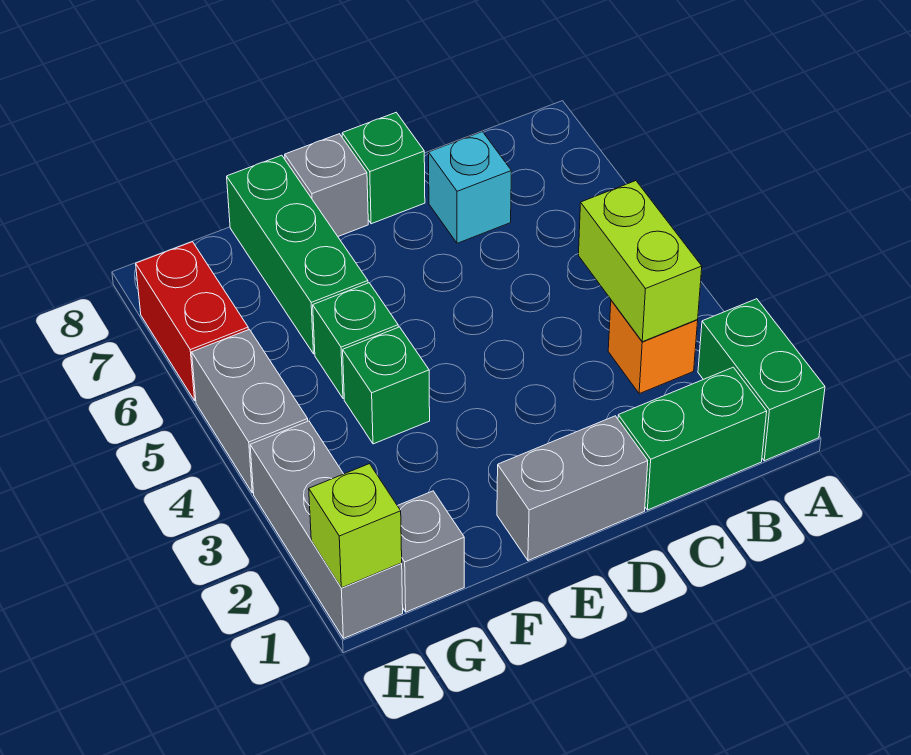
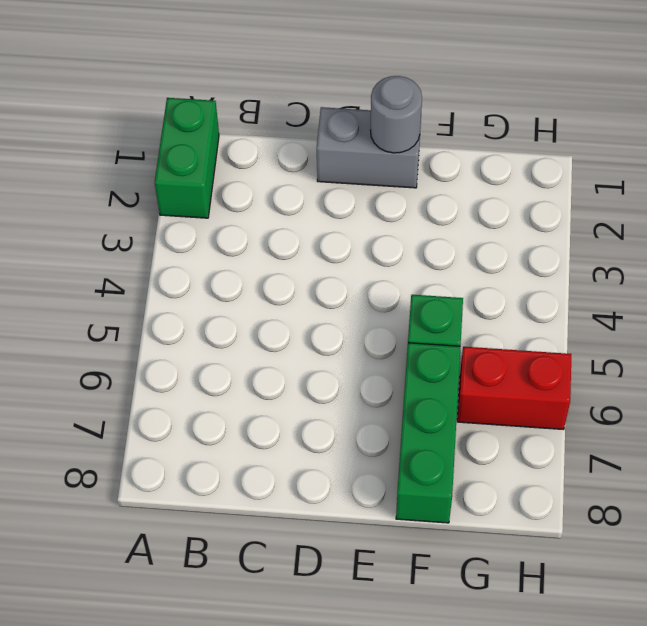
grey round brick E1 level 2 -> none
red brick G6:H6 level 1 -> red brick H6:H7 level 1
none -> green brick B1:C1 level 1
none -> orange brick B3 level 1
none -> cyan brick C7 level 1

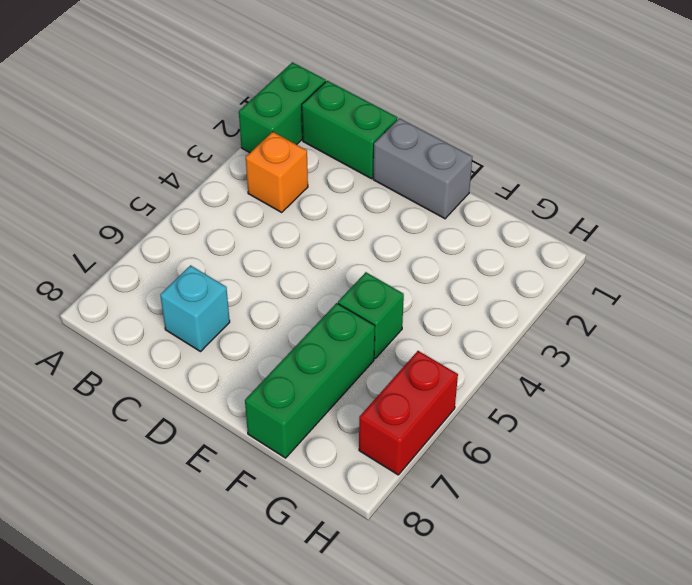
none -> green brick D8 level 1
none -> grey brick E8 level 1
none -> green brick F4 level 1

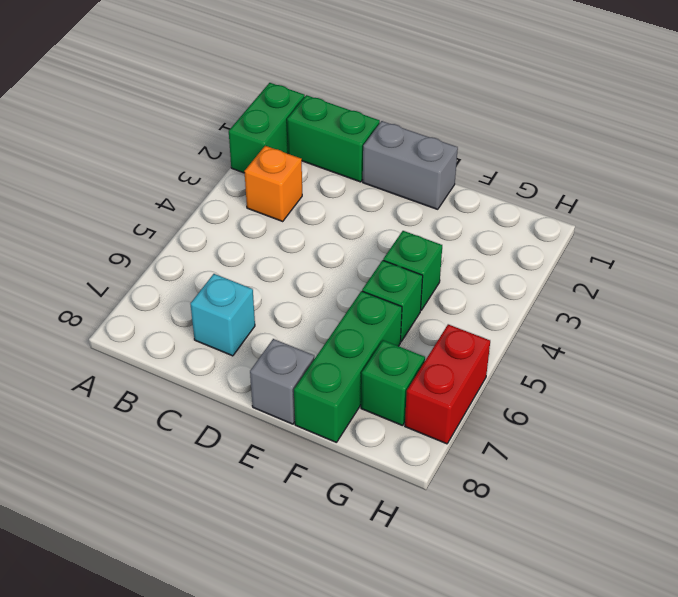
green brick G7 level 1 -> green brick D8 level 1
none -> grey brick G1 level 1
none -> grey brick H1:H3 level 1
none -> grey brick H4:H5 level 1

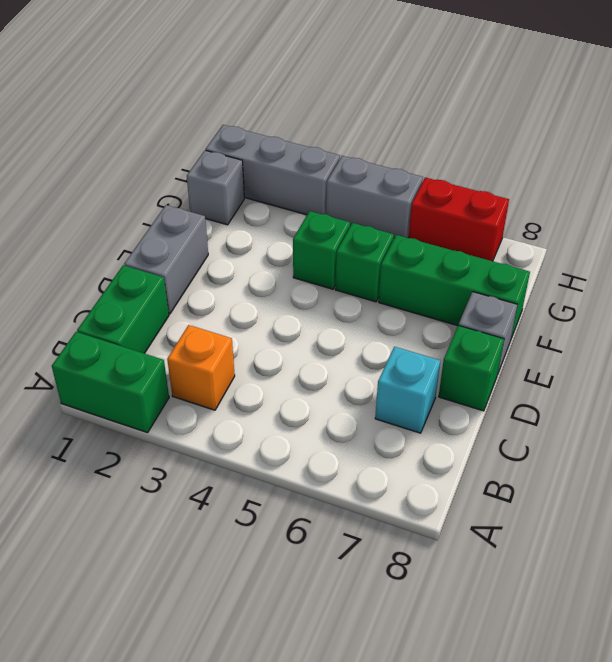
none -> lime brick B3:B4 level 2
none -> lime brick H1 level 2

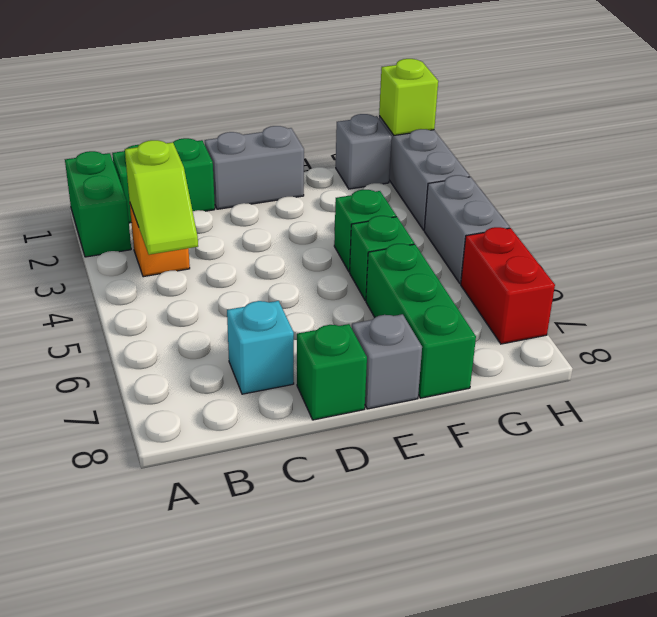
lime slope B3:B4 level 2 top 3 -> lime brick B3:B4 level 2

